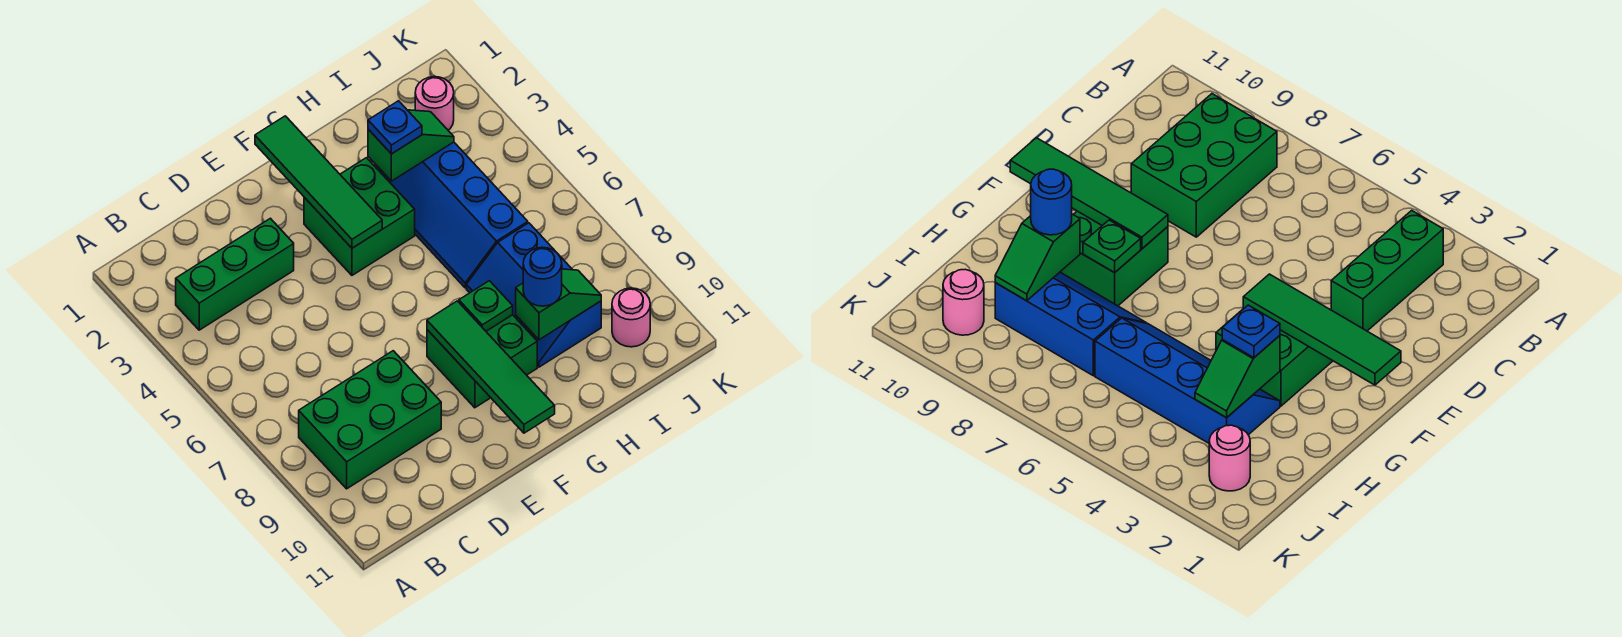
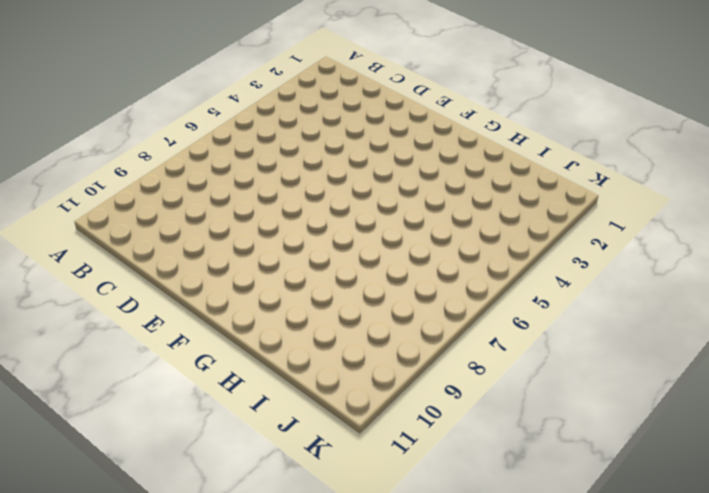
none -> green brick B3:D3 level 1
none -> green brick B8:D9 level 1
none -> green brick F3:G4 level 1

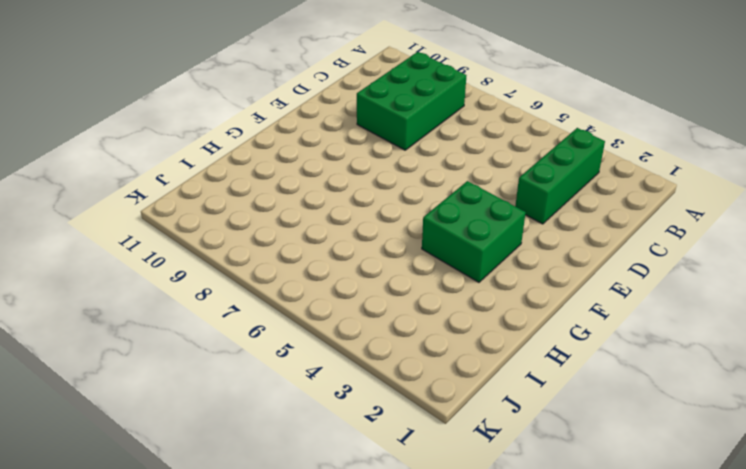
none -> green brick F8:G9 level 1
none -> blue slope H3:I6 level 1 top I
none -> blue slope H7:I9 level 1 top I

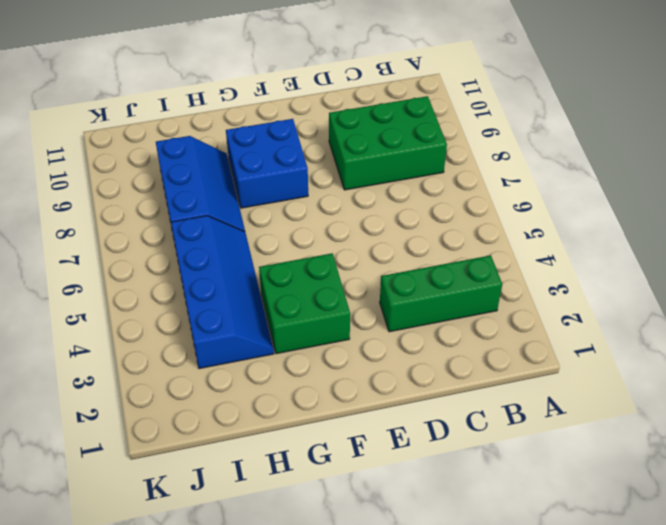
blue brick F8:G9 level 1 -> green brick F8:G9 level 1
none -> pink round brick J2 level 1
none -> pink round brick J10 level 1
none -> green tile F1:F4 level 2

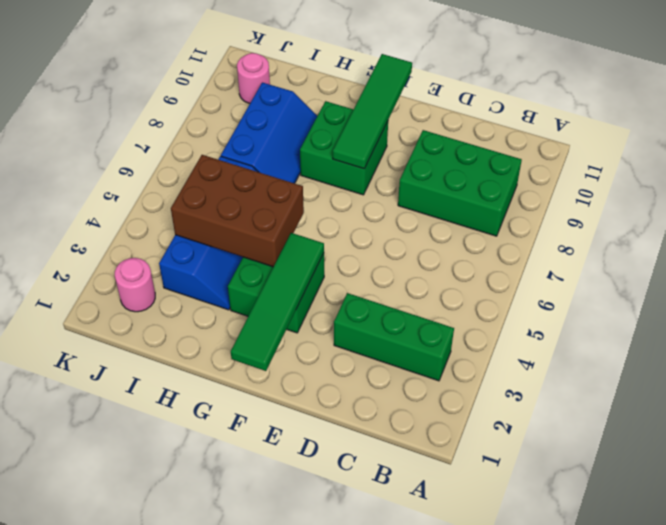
brown brick G4:I5 level 2 -> none
none -> green plate G8 level 2
none -> green slope H3:I3 level 2 top H
none -> green slope H9:I9 level 2 top H

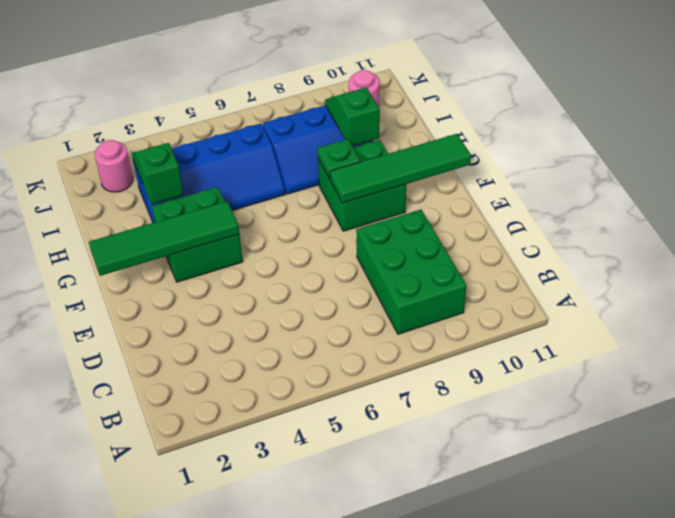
none -> green brick B3:D3 level 1
none -> blue plate H3 level 3
none -> blue round brick H9 level 3

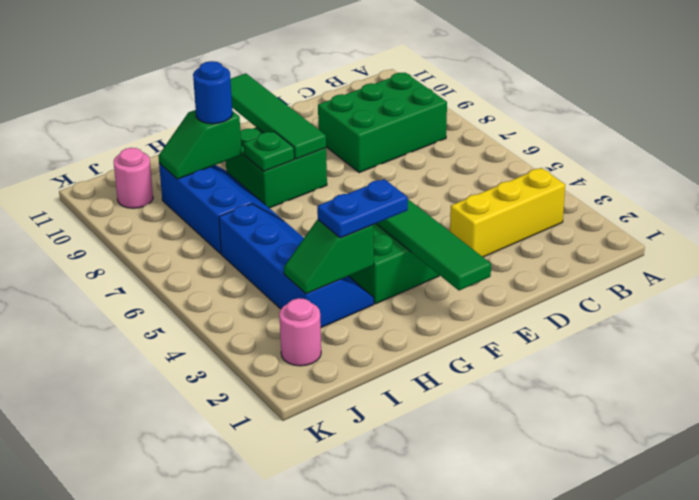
yellow brick B3:D3 level 1 -> green brick B3:D3 level 1
blue plate G3:H3 level 3 -> blue plate H3 level 3

